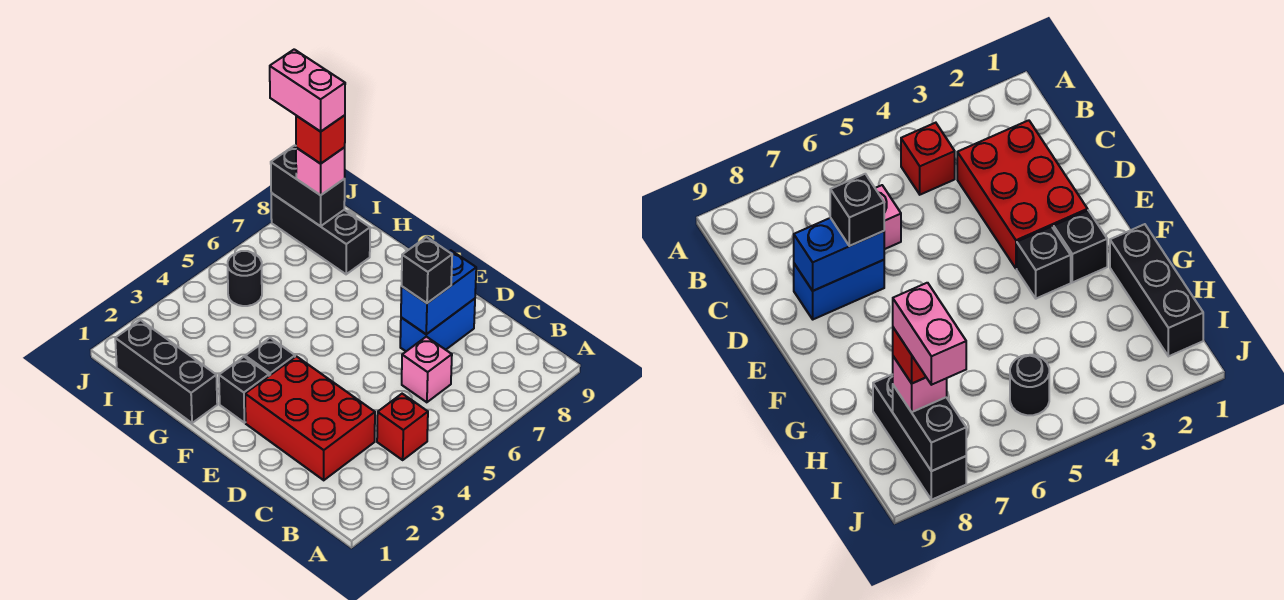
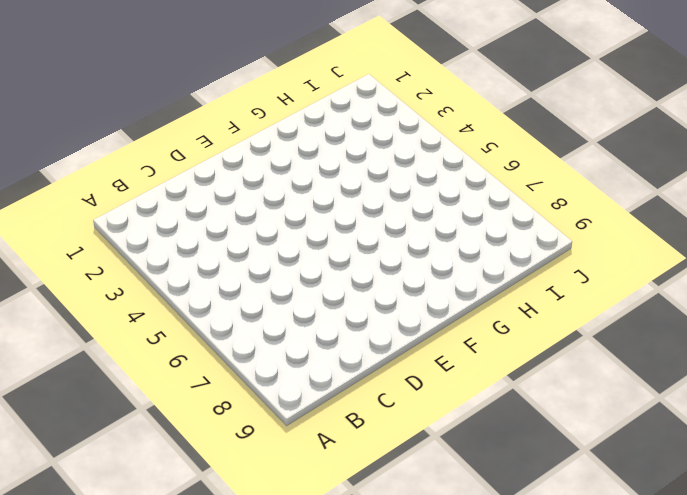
none -> red brick B4 level 1
none -> red brick C2:E3 level 1
none -> pink brick C6 level 1

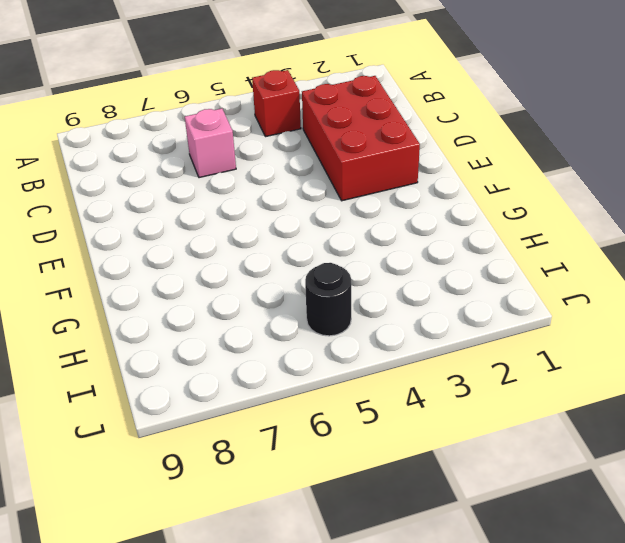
none -> blue brick D7:D8 level 1
none -> black brick F2 level 1
none -> black brick F3 level 1

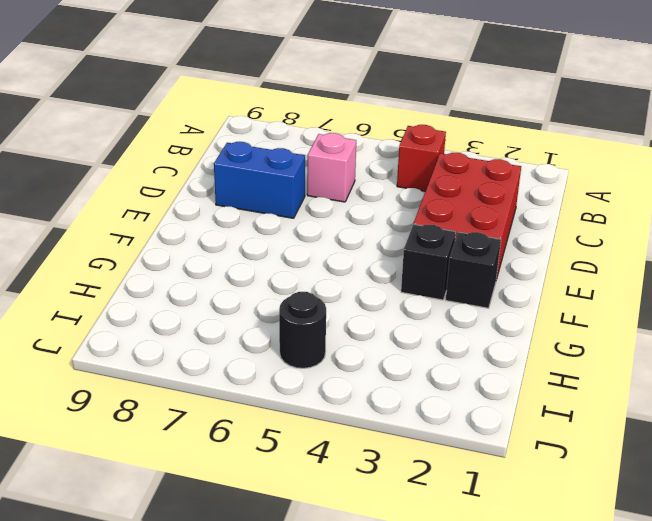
none -> black brick G1:I1 level 1
none -> black brick H8:J8 level 1
none -> blue brick D7:D8 level 2

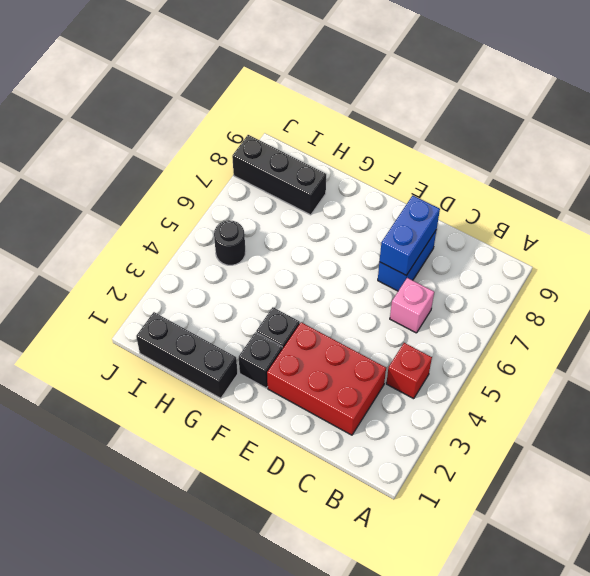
none -> black brick I8:J8 level 2
none -> black brick D7 level 3
none -> pink brick I8 level 3

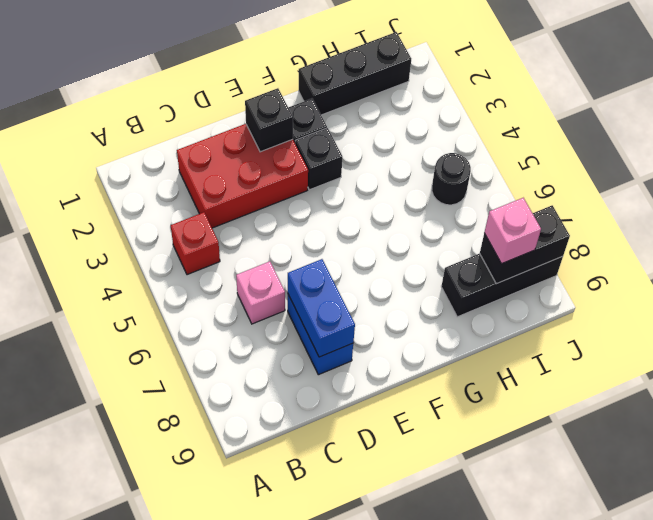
black brick E2 level 2 -> black brick D7 level 3
none -> red brick I8 level 4
none -> pink brick I8:J8 level 5

